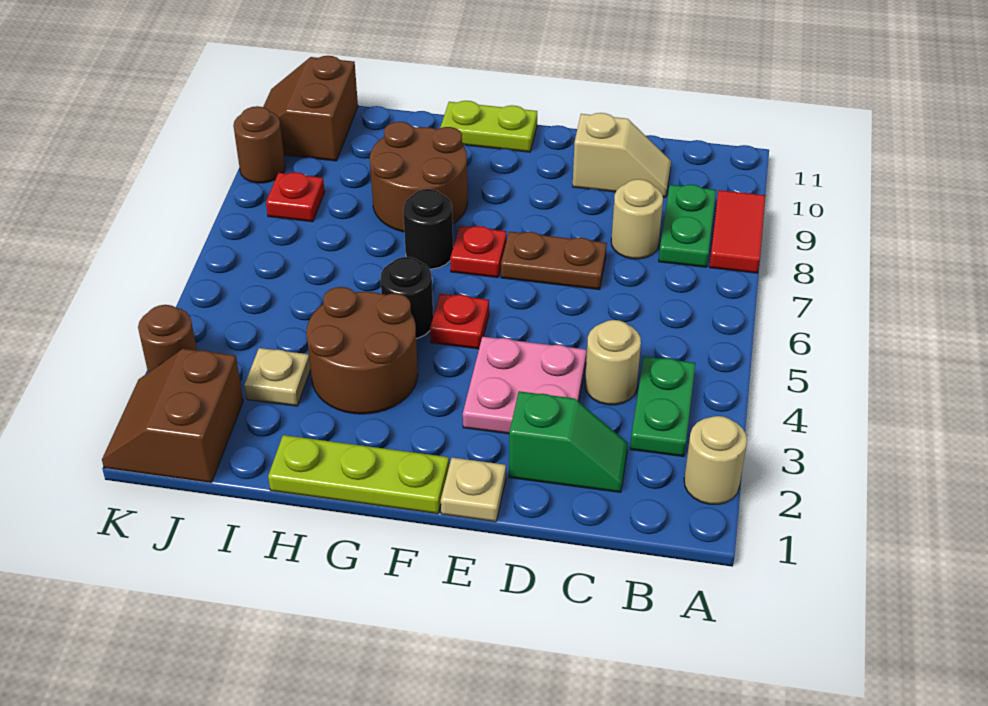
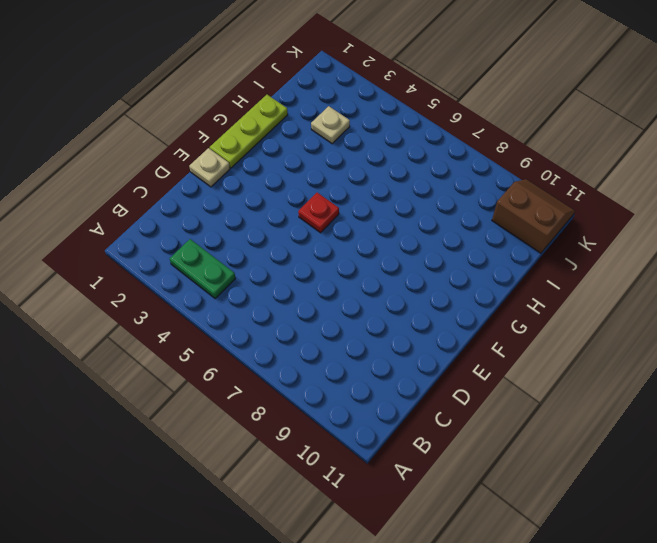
none -> tan round brick A2 level 1
none -> red tile A8:A9 level 1
none -> green plate B8:B9 level 1

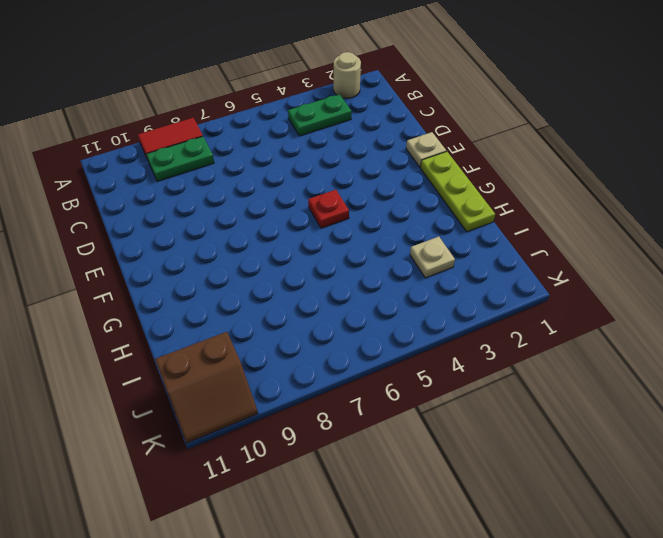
none -> green slope C2:D2 level 1 top D
none -> tan round brick C4 level 1
none -> tan round brick C8 level 1

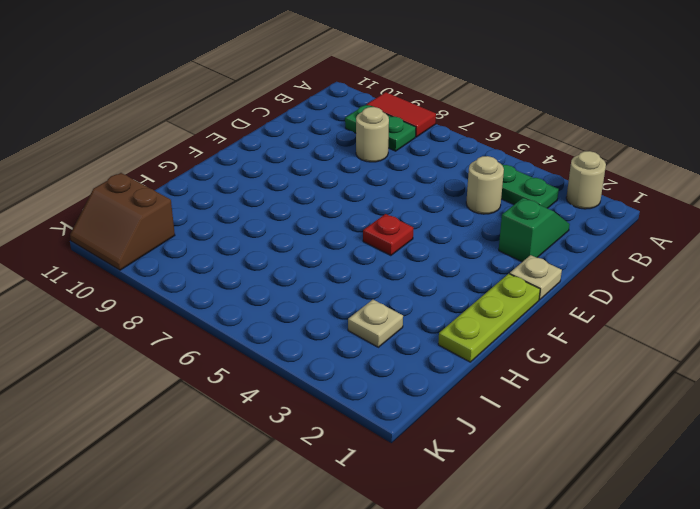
none -> tan slope C10:D10 level 1 top D
none -> pink plate D3:E4 level 1
none -> brown plate D7:E7 level 1

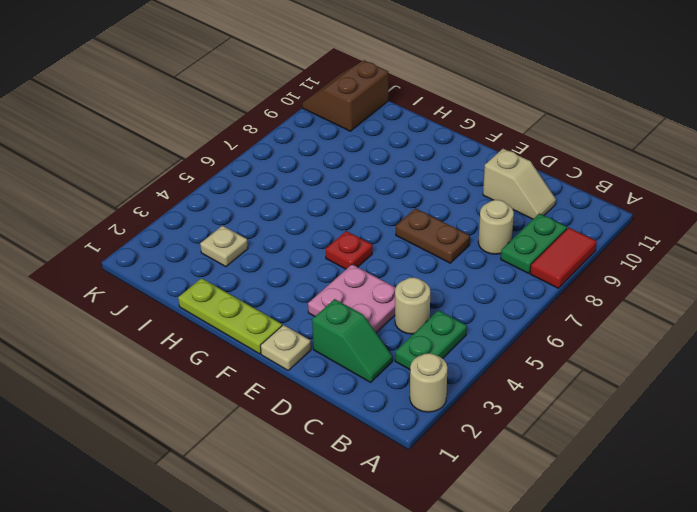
none -> red plate F7 level 1
none -> lime plate F11:G11 level 1
none -> brown round brick G3:H4 level 1

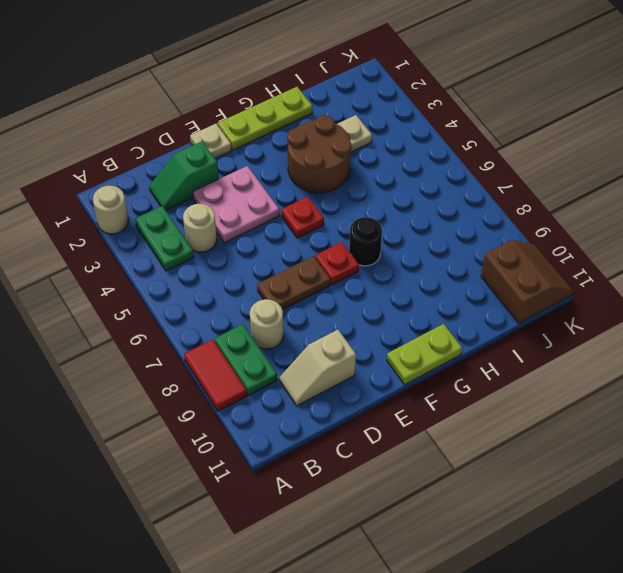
none -> black round brick G5 level 1
none -> brown round brick G8:H9 level 1
none -> brown slope J1:K2 level 1 top J

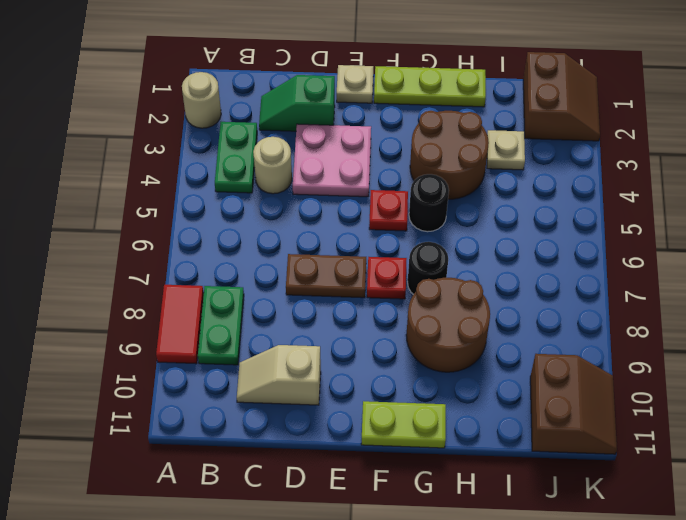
none -> tan round brick C8 level 1
none -> red plate J8 level 1
none -> brown round brick K3 level 1

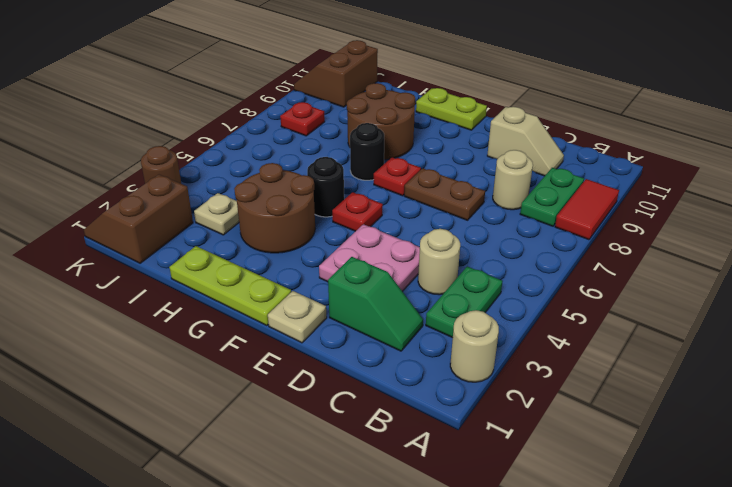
none -> brown round brick K9 level 1

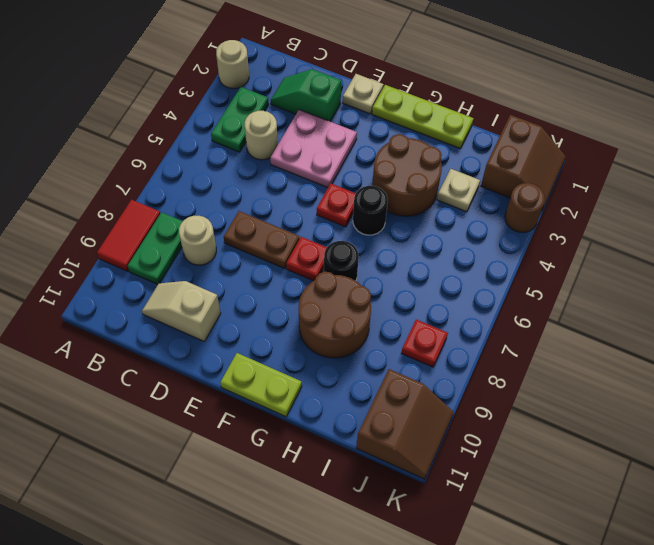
none -> brown round brick K9 level 1

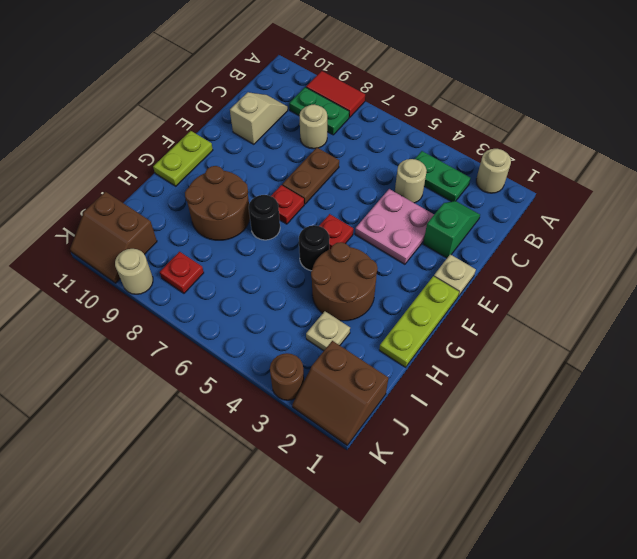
tan round brick K9 level 1 -> brown round brick K9 level 1

